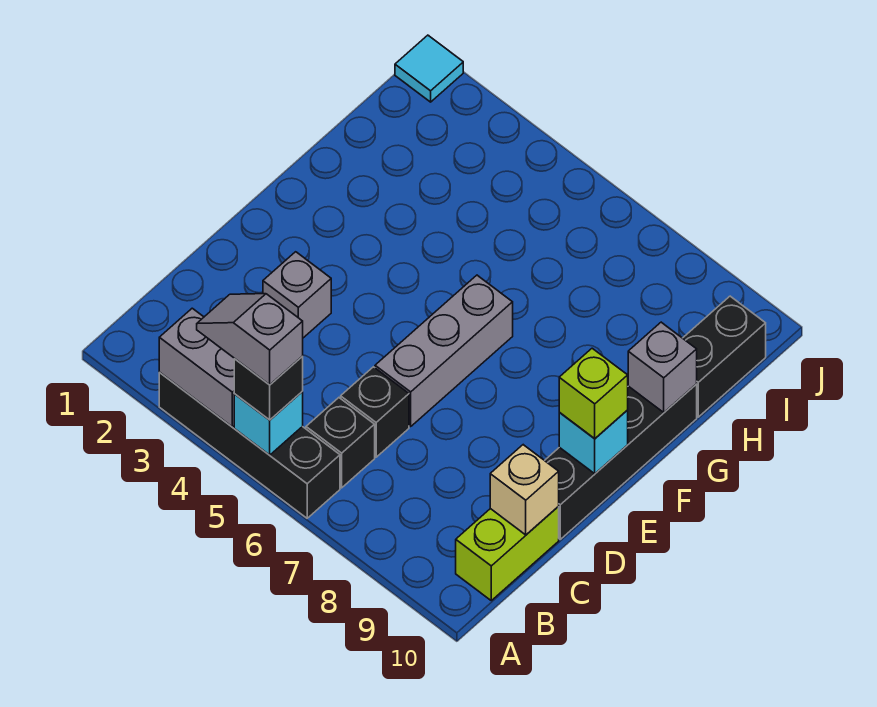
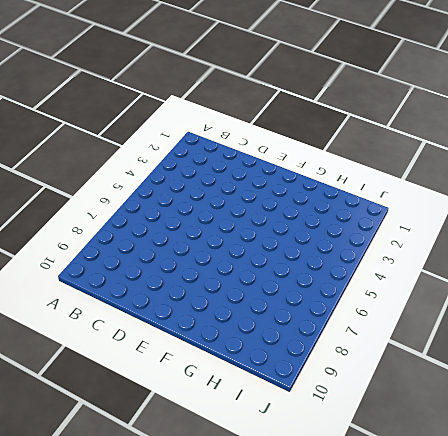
none -> black brick A3:A6 level 1
none -> black brick B6 level 1
none -> lime brick B10:C10 level 1

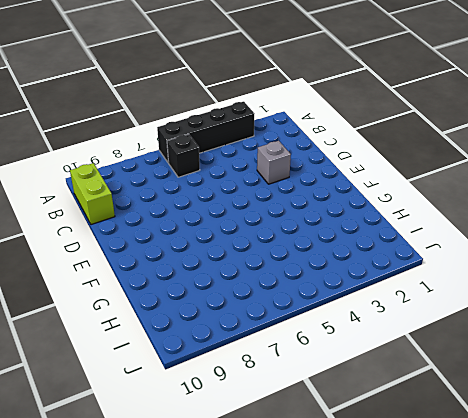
none -> black brick C6 level 1
none -> grey brick D6:F6 level 1
none -> black brick D10:G10 level 1

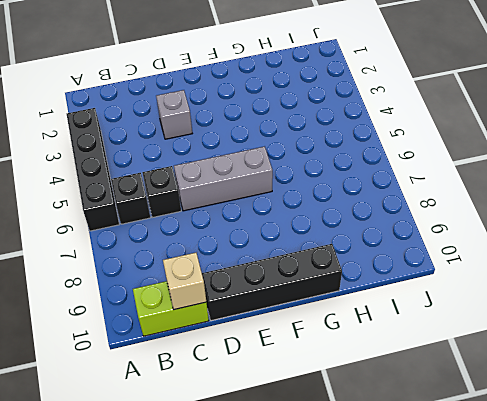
none -> black brick H10:I10 level 1
none -> cyan tile J1 level 1
none -> grey brick A3:A4 level 2

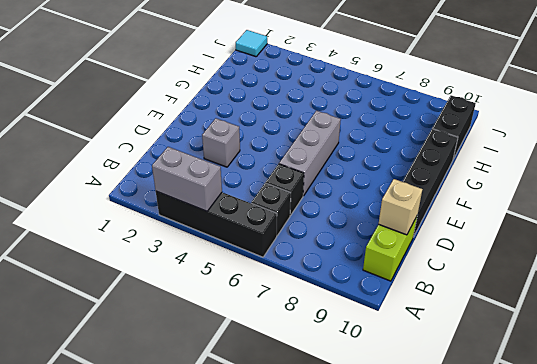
none -> cyan brick A5 level 2
none -> cyan brick E10 level 2
none -> grey brick G10 level 2

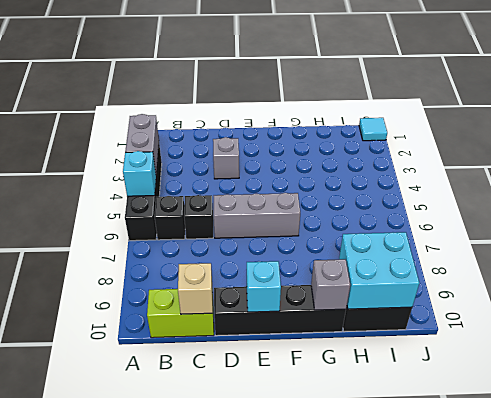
cyan brick H9:I10 level 2 -> none
none -> black brick A5 level 3
none -> lime brick E10 level 3
none -> grey slope A4:A5 level 4 top 5

